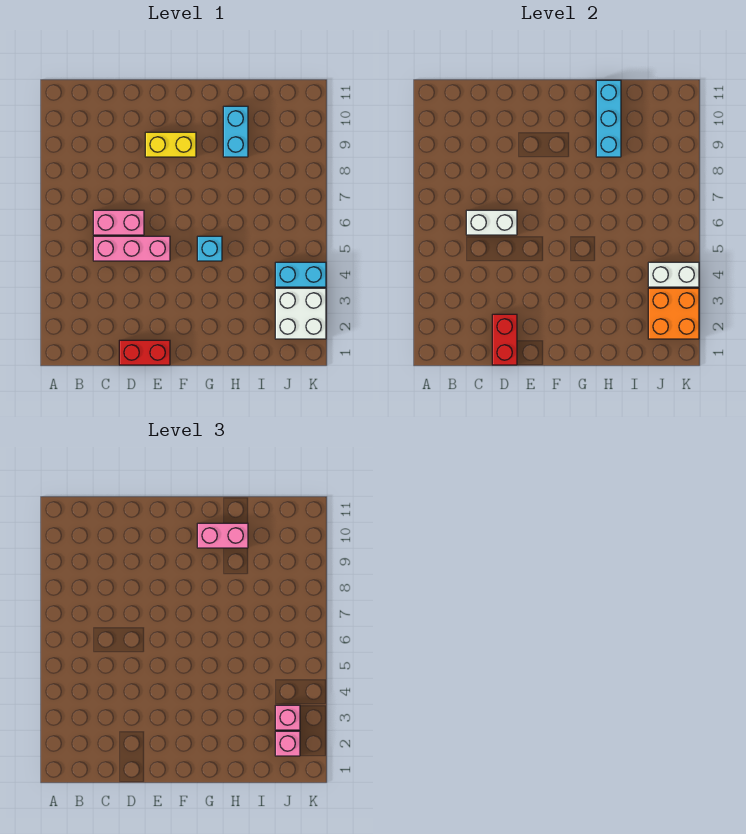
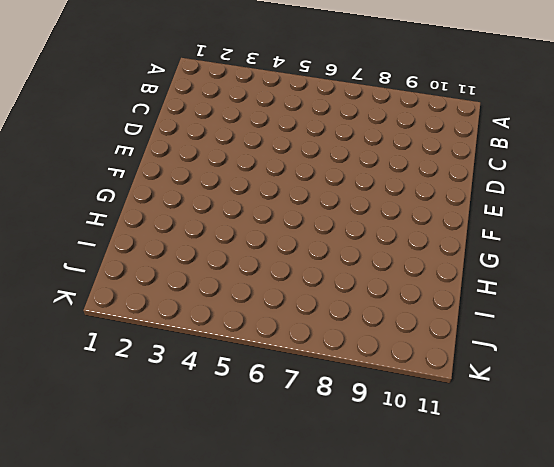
none -> pink brick C5:E5 level 1
none -> pink brick C6:D6 level 1
none -> red brick D1:E1 level 1

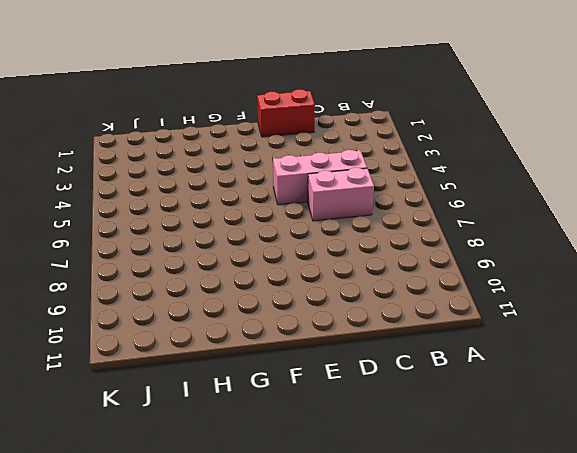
none -> yellow brick E9:F9 level 1
none -> cyan brick G5 level 1
none -> cyan brick H9:H10 level 1

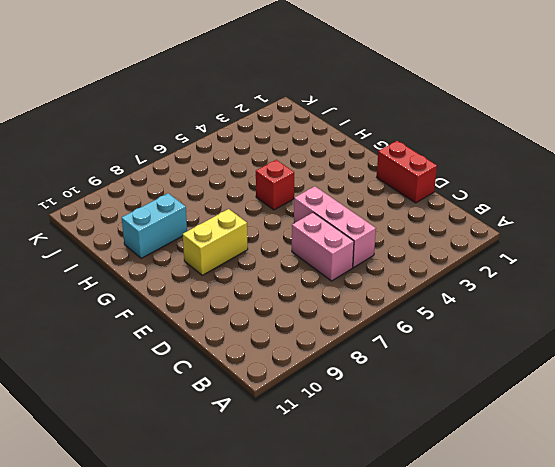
yellow brick F8:F9 level 1 -> yellow brick E9:F9 level 1
red brick G5 level 1 -> cyan brick G5 level 1
none -> white brick J2:K3 level 1
none -> cyan brick J4:K4 level 1
none -> white brick C6:D6 level 2

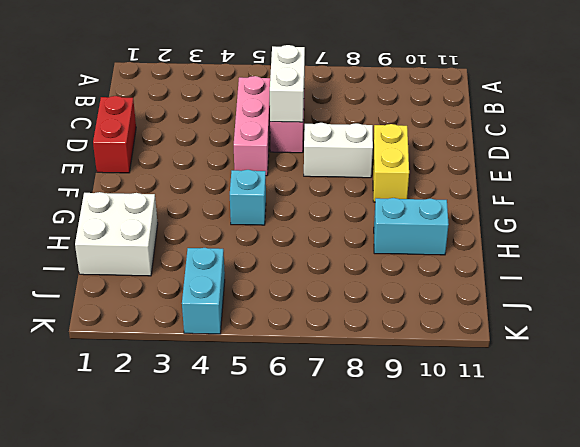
white brick E7:E8 level 1 -> white brick J4:K4 level 2
white brick H1:I2 level 1 -> white brick J2:K3 level 1
none -> red brick D1:D2 level 2
none -> cyan brick H9:H11 level 2
none -> orange brick J2:K3 level 2

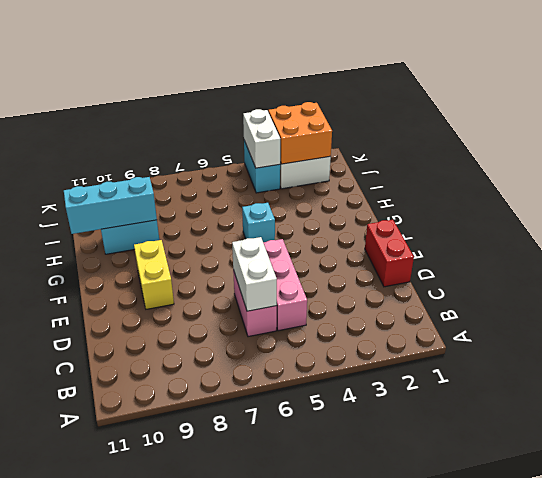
none -> red brick D1:D2 level 2
none -> pink brick G10:H10 level 3
none -> pink brick J2 level 3

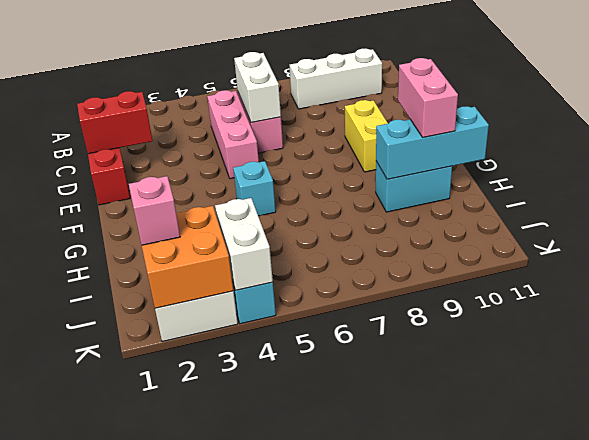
white brick B8:B10 level 1 -> none
none -> pink brick J3 level 3

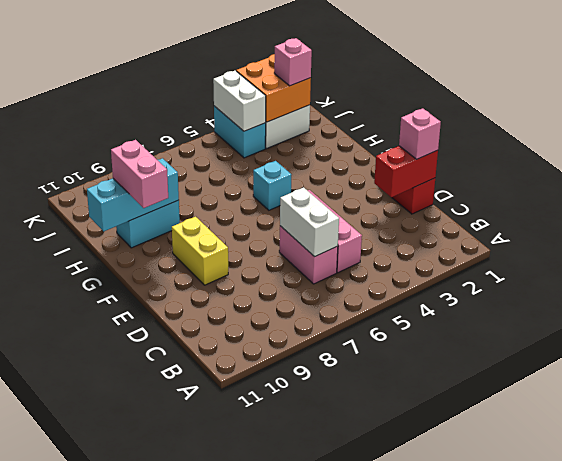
pink brick D1 level 3 -> pink brick J3 level 3

